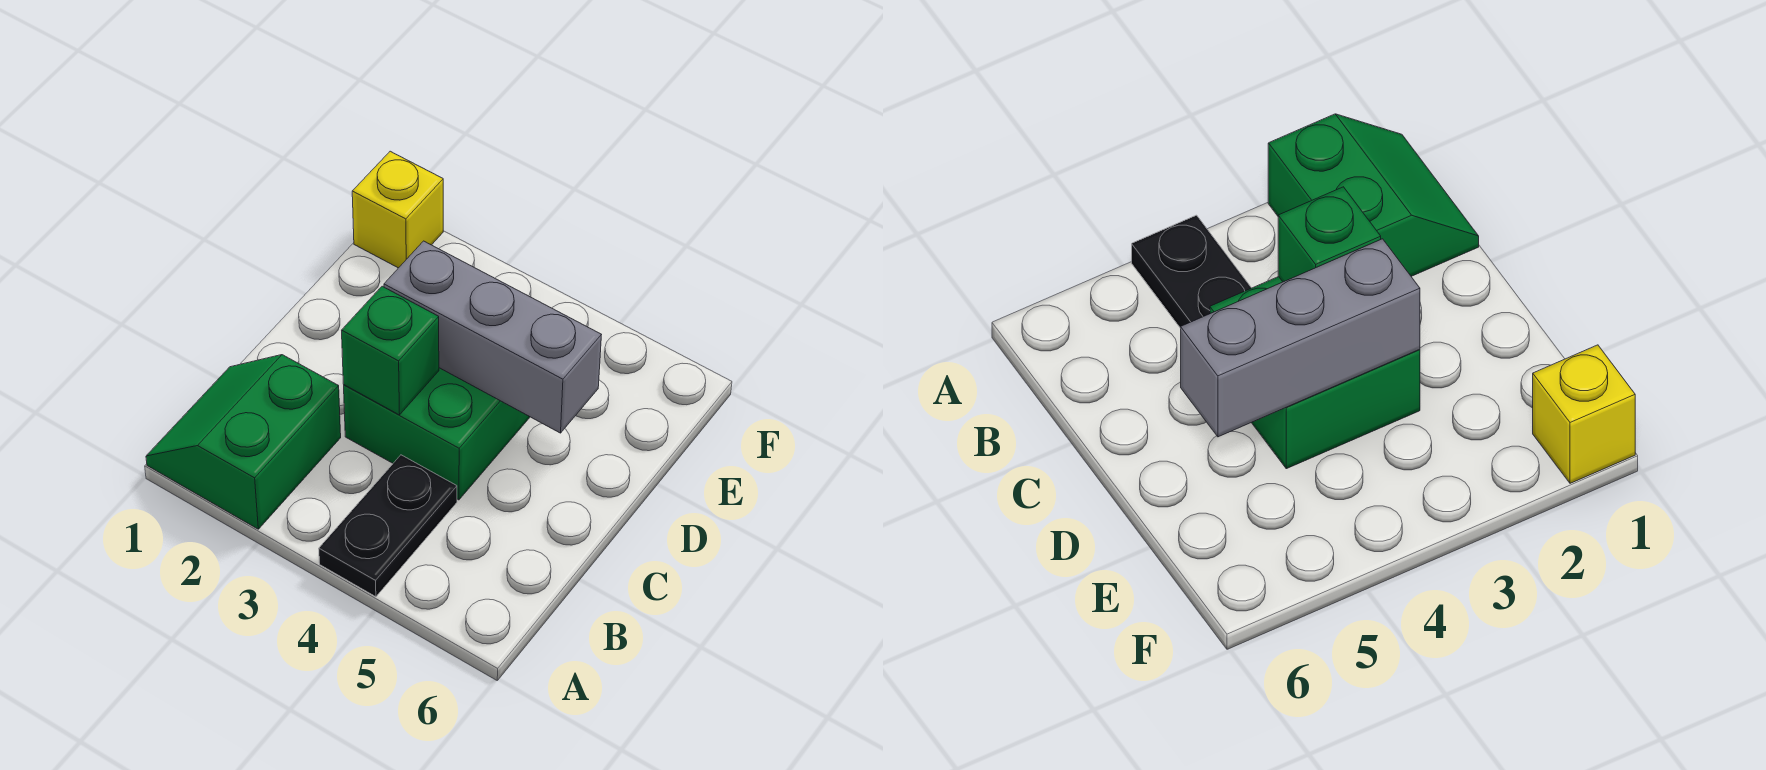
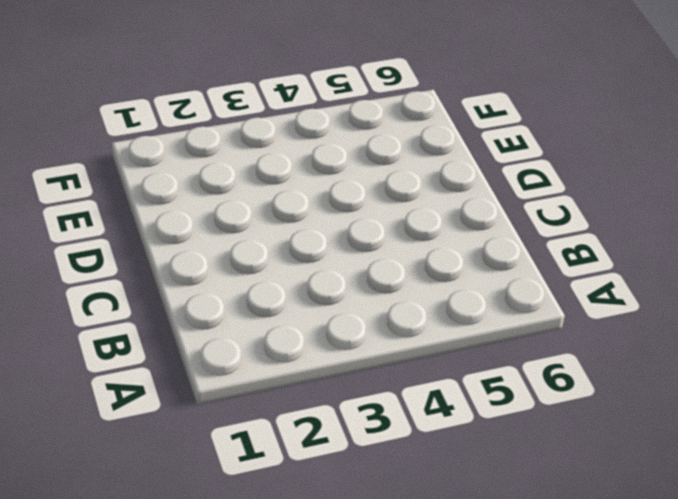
none -> green slope A1:B2 level 1 top 2
none -> black plate A4:B4 level 1

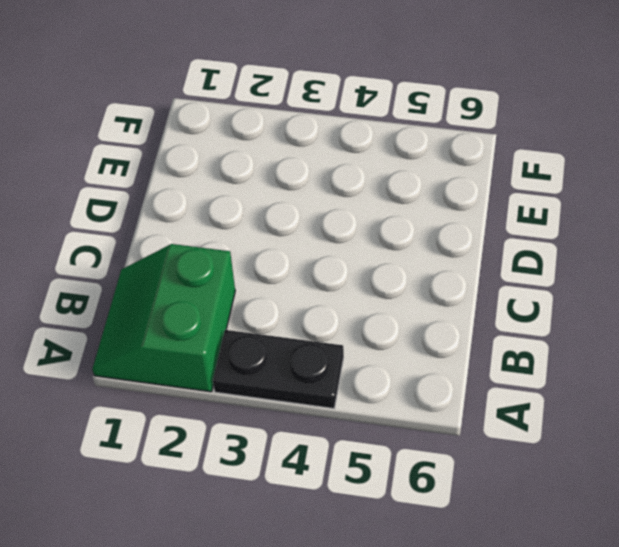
black plate A3:A4 level 1 -> black plate A4:B4 level 1
none -> green brick C3:D4 level 1
none -> yellow brick F1 level 1

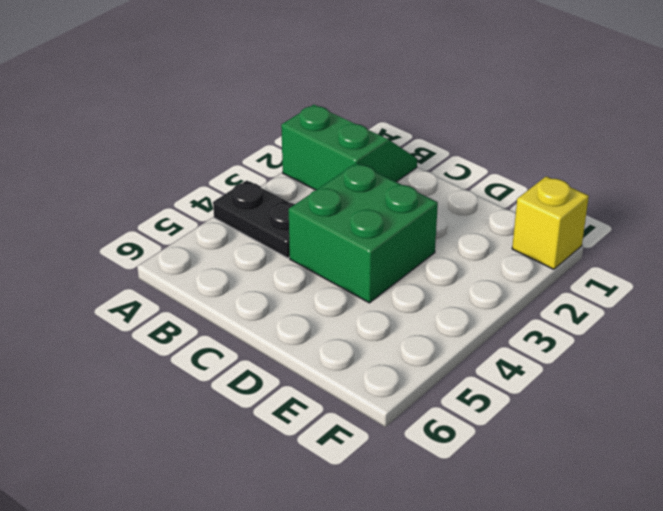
none -> green brick C3 level 2
none -> grey brick D3:D5 level 2

